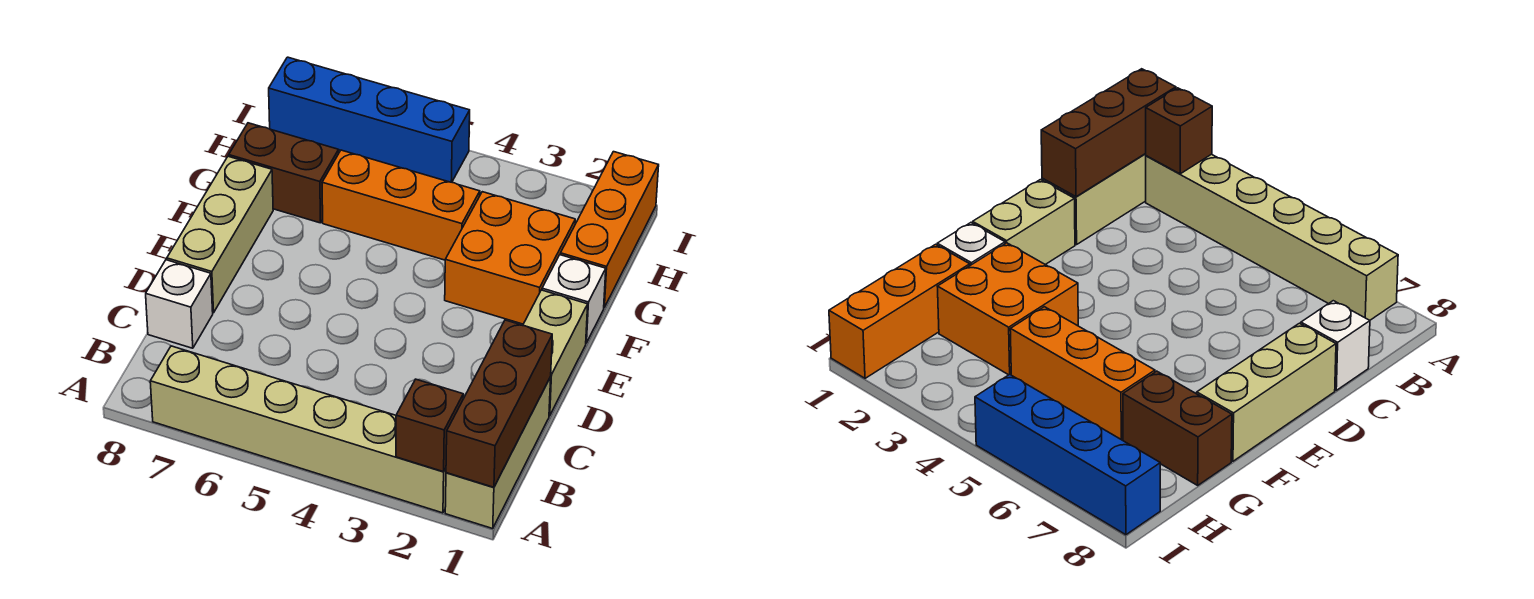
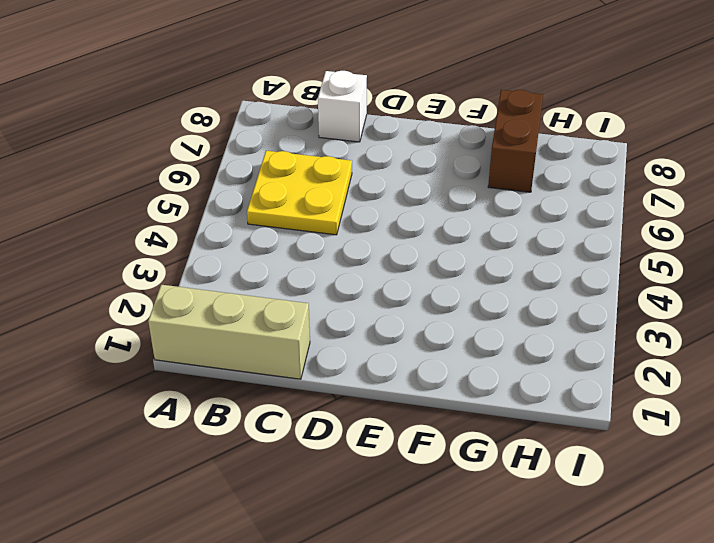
yellow plate B5:C6 level 1 -> none
none -> tan brick A2:A7 level 1
none -> tan brick D1:E1 level 1
none -> tan brick D8:F8 level 1

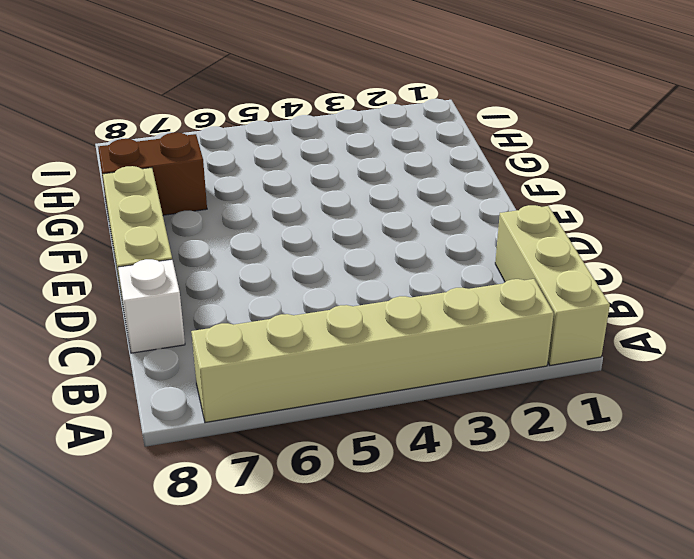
none -> tan brick D1:E1 level 1
none -> white brick F1 level 1
none -> orange brick F2:G3 level 1

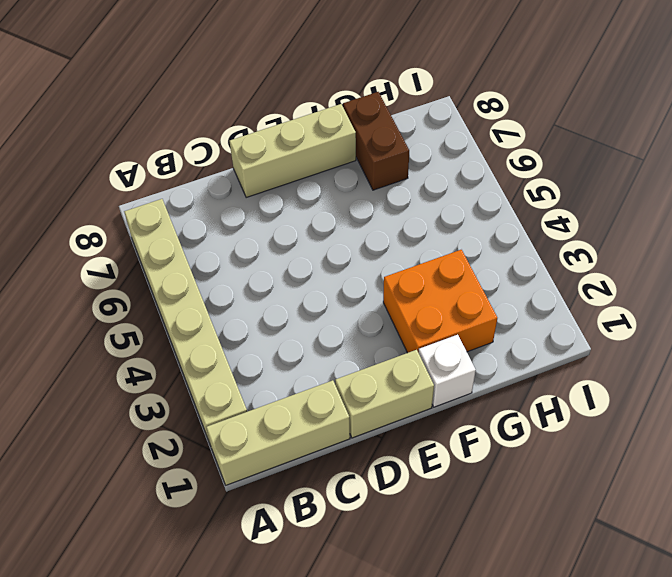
none -> white brick C8 level 1
none -> orange brick G1:I1 level 1
none -> orange brick G4:G6 level 1

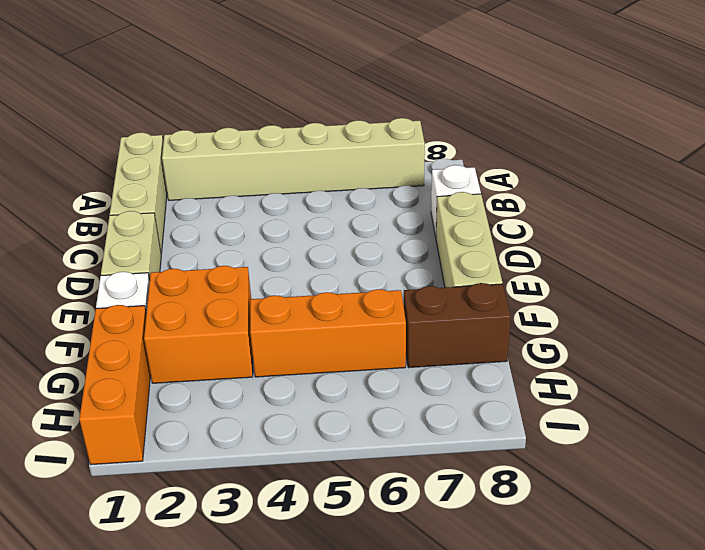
none -> blue brick I5:I8 level 1
none -> brown brick A1:C1 level 2
none -> brown brick A2 level 2

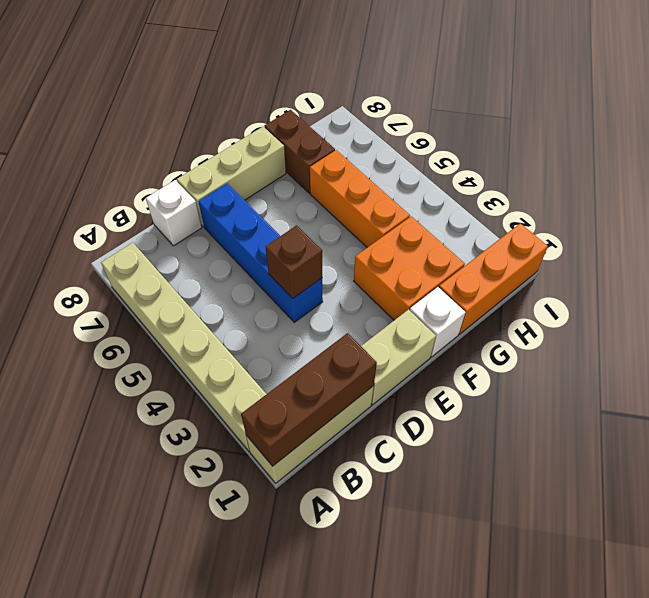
blue brick D4:D7 level 1 -> blue brick I5:I8 level 1
brown brick D4 level 2 -> brown brick A2 level 2

